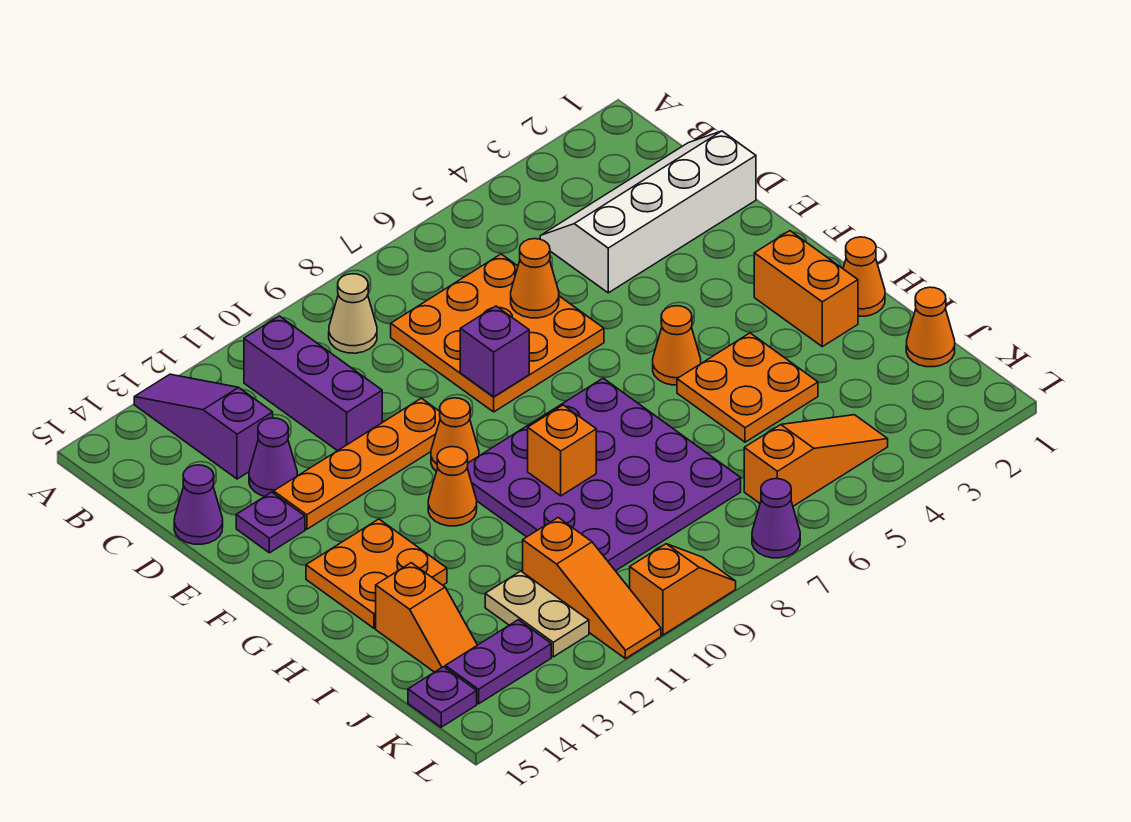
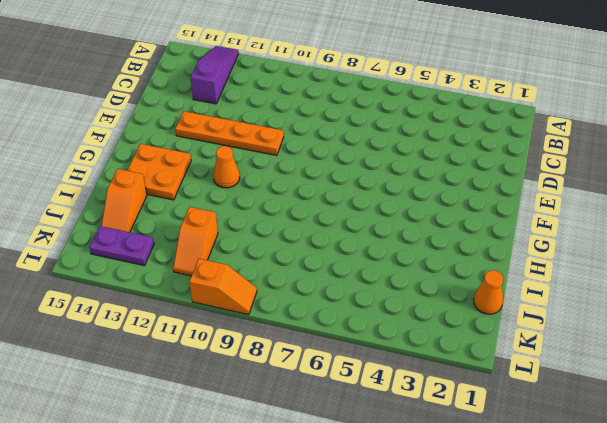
orange slope J11:K11 level 1 top J -> orange slope J11:L11 level 1 top J
none -> tan cone B9 level 1
none -> purple brick B11:D11 level 1
none -> white slope C1:D4 level 1 top D

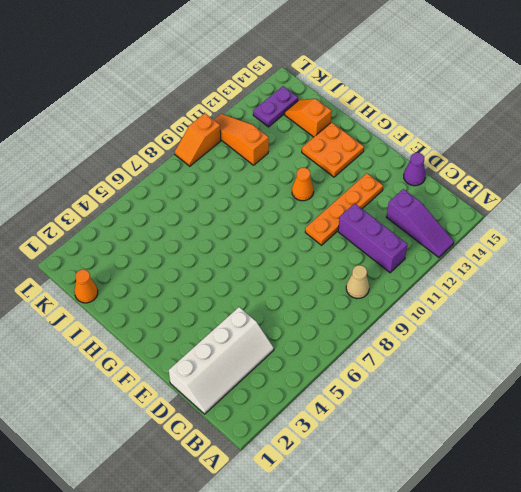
none -> orange plate C6:E8 level 1
none -> purple cone D13 level 1
none -> purple plate E14 level 1

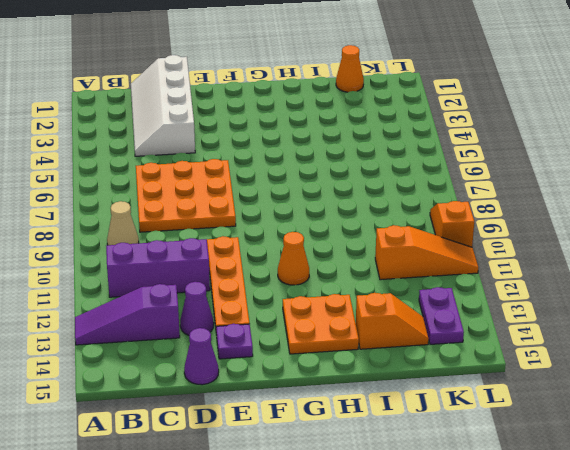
none -> orange cone F10 level 1
none -> orange brick G2:H2 level 1
none -> orange cone G5 level 1

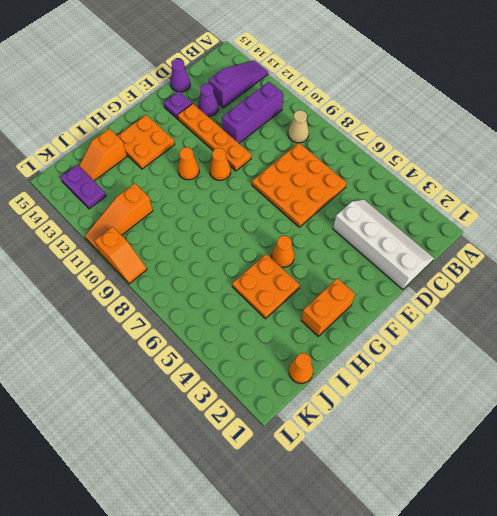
none -> purple plate G7:J10 level 1
none -> orange cone H1 level 1
none -> tan plate J12:K12 level 1

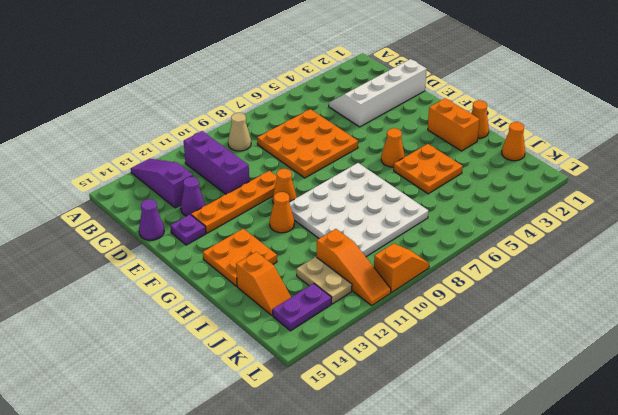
white plate G7:J10 level 1 -> purple plate G7:J10 level 1
none -> orange slope K4:K6 level 1 top 6
none -> purple plate K15 level 1
none -> purple cone L7 level 1

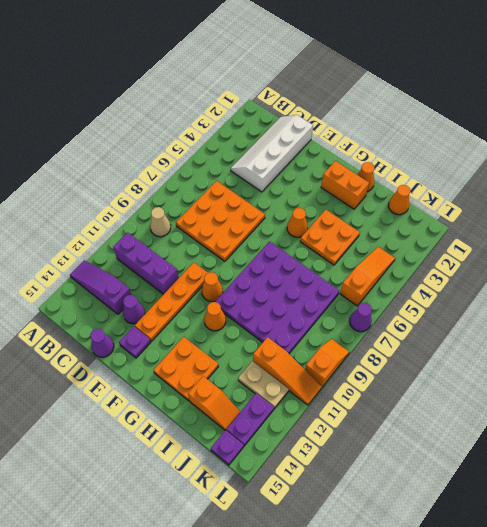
none -> orange cone D6 level 2
none -> purple brick E8 level 2
none -> orange brick H9 level 2

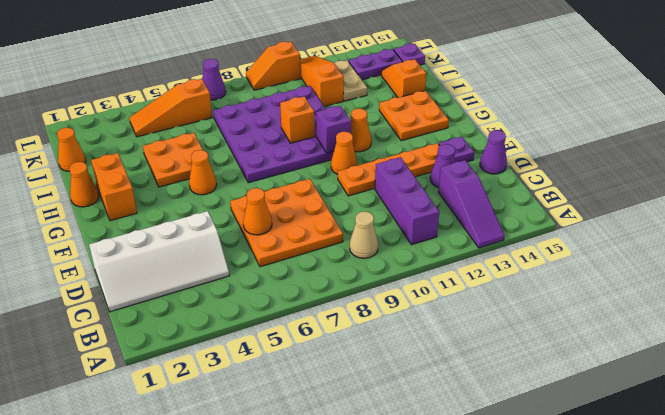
purple brick G10 level 2 -> purple brick E8 level 2

